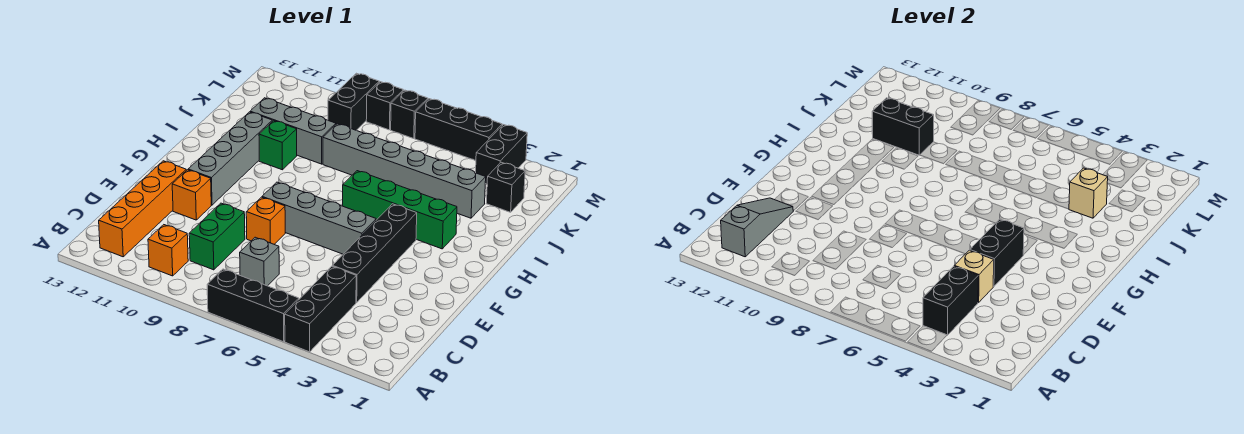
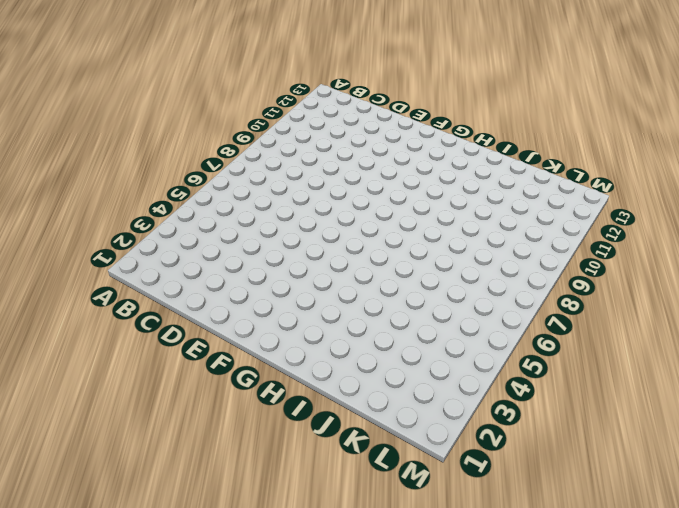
none -> black brick A4:C4 level 1
none -> black brick A5:A7 level 1
none -> orange brick B10 level 1

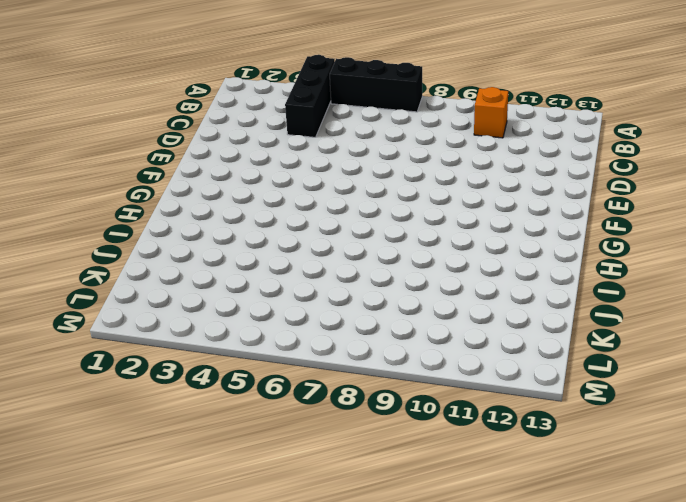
none -> orange brick B12:E12 level 1
none -> grey brick C7 level 1
none -> green brick C9:D9 level 1

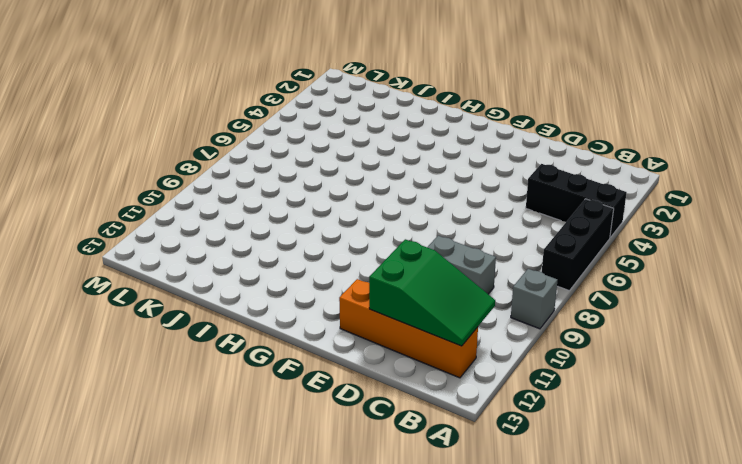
grey brick A9 level 1 -> grey brick C7 level 1
green slope B11:D12 level 2 top D -> grey slope B12:D12 level 2 top B
grey brick C9:D9 level 1 -> green brick C9:D9 level 1
none -> orange brick B10 level 1
none -> black brick D4:G4 level 1
none -> orange brick E8 level 1

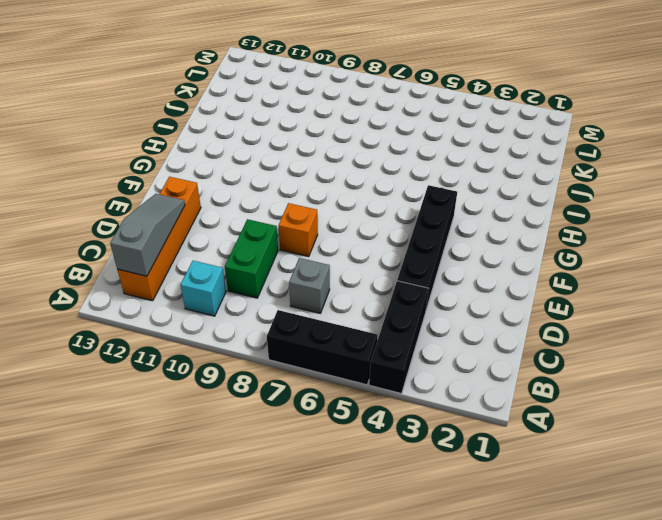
cyan brick B10 level 1 -> orange brick B10 level 1
none -> orange brick E11 level 1
none -> grey brick F5:F8 level 1
none -> grey brick F11:I11 level 1

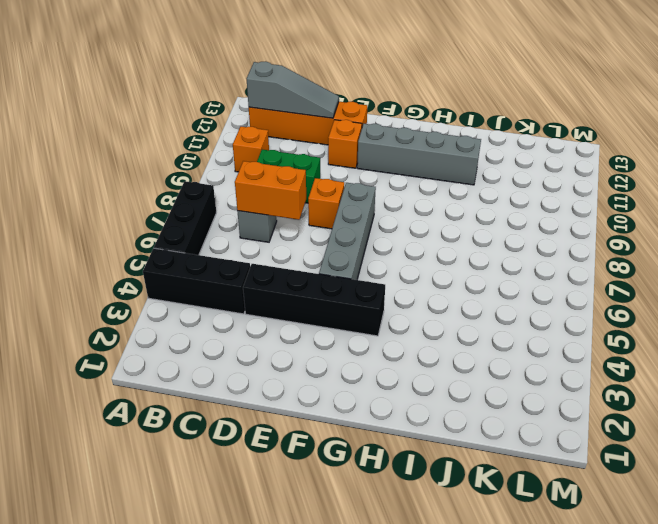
orange brick C7:D7 level 2 -> none
none -> green brick H3:H6 level 1
none -> green brick I10 level 1
none -> grey brick J3:J8 level 1

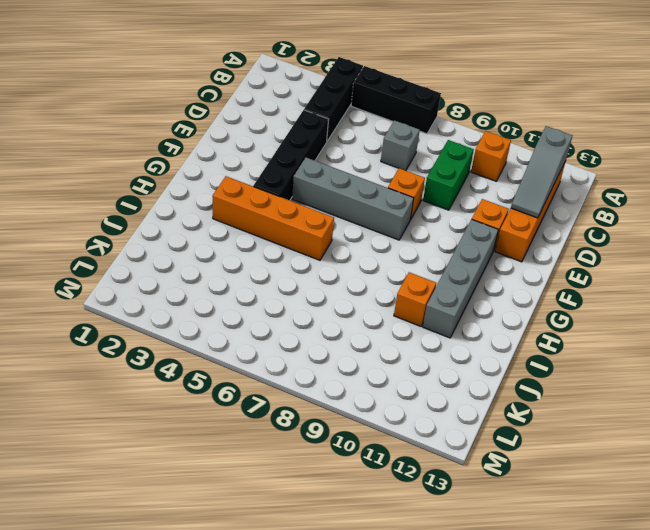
orange brick H3:H6 level 1 -> green brick H3:H6 level 1
orange brick I10 level 1 -> green brick I10 level 1
none -> grey brick J3:J8 level 1
none -> grey brick J9:J11 level 1
none -> black brick K2 level 1

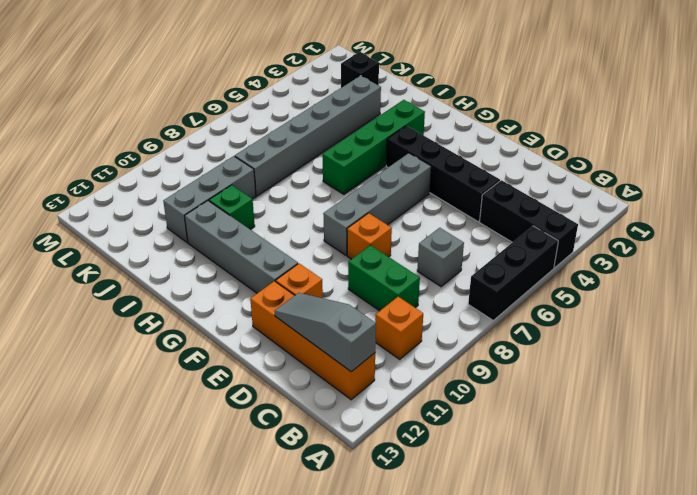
none -> black brick L3:M3 level 1
none -> black brick L9:M9 level 1
none -> black brick M4:M6 level 1

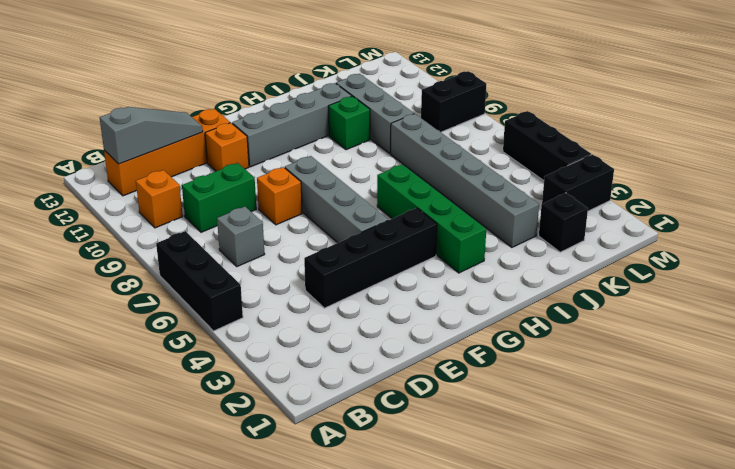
none -> black brick A4:C4 level 1
none -> black brick M7 level 1
none -> black brick M8 level 1

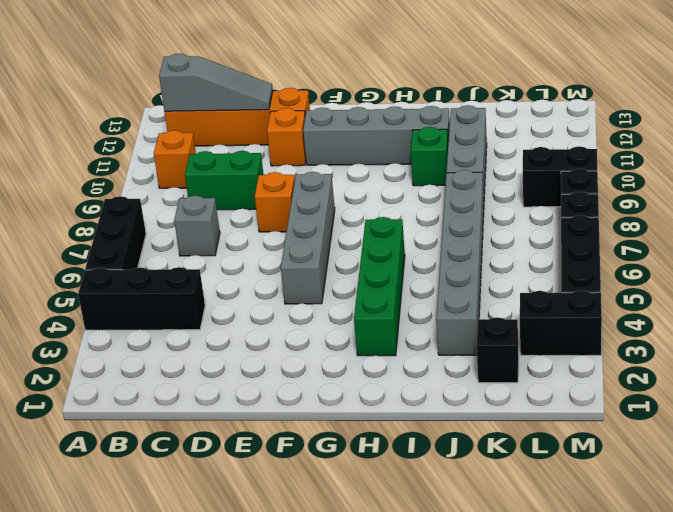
none -> black brick D4:G4 level 1
none -> black brick B4:C4 level 2
none -> tan brick D4 level 2

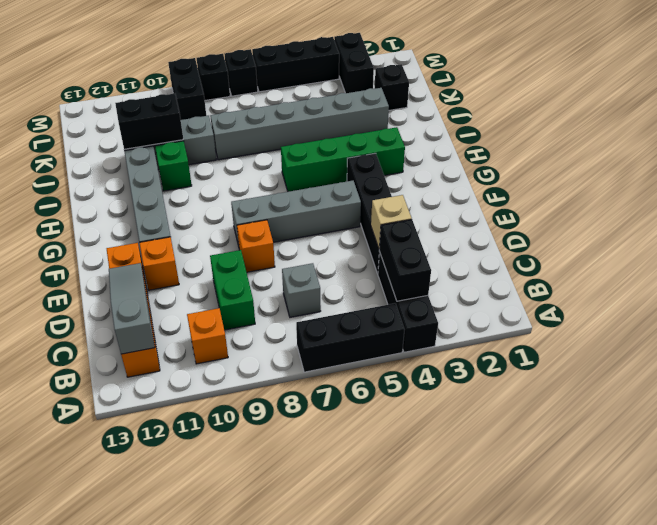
none -> black brick E4:F4 level 2
none -> tan brick J3 level 2

